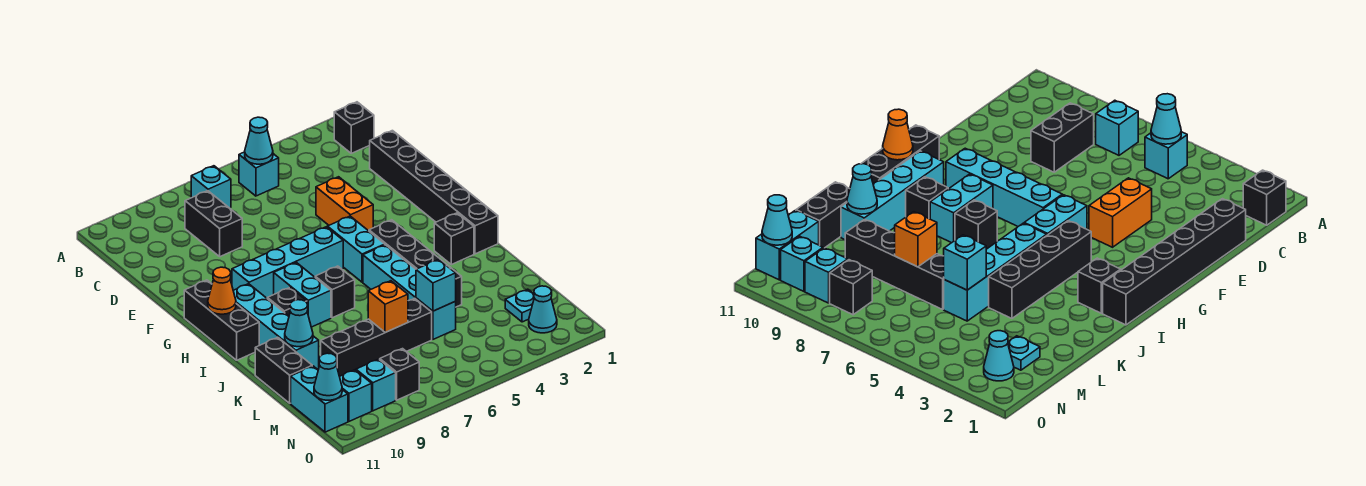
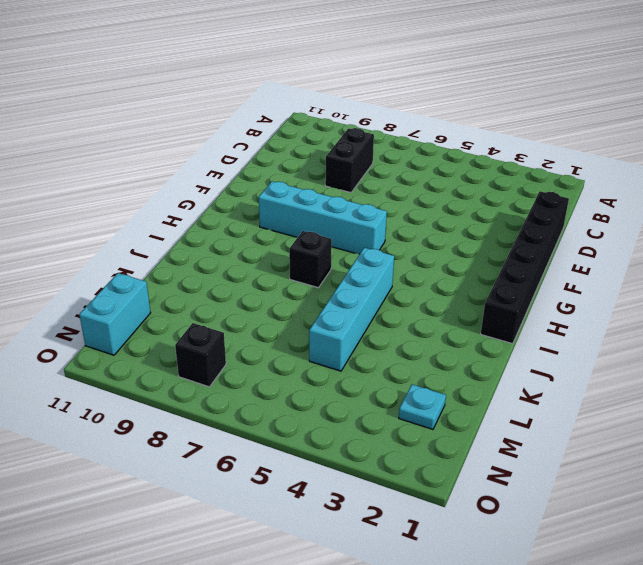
none -> black brick B1 level 1
none -> cyan brick B5 level 1
none -> cyan brick B7 level 1
none -> orange brick E4:F4 level 1

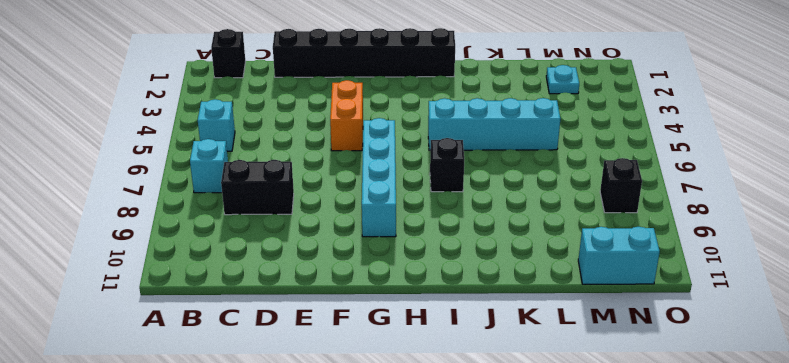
orange brick F4:F5 level 1 -> orange brick E4:F4 level 1
none -> cyan brick G5:H5 level 1
none -> black brick G11:I11 level 1
none -> black brick H4:K4 level 1
none -> cyan brick H8:I8 level 1

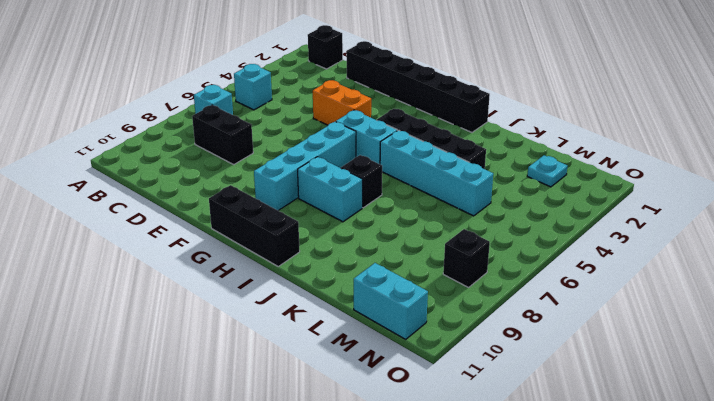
none -> cyan brick H10:K10 level 1
none -> black brick I2 level 1
none -> black brick I9 level 1
none -> black brick K11:L11 level 1

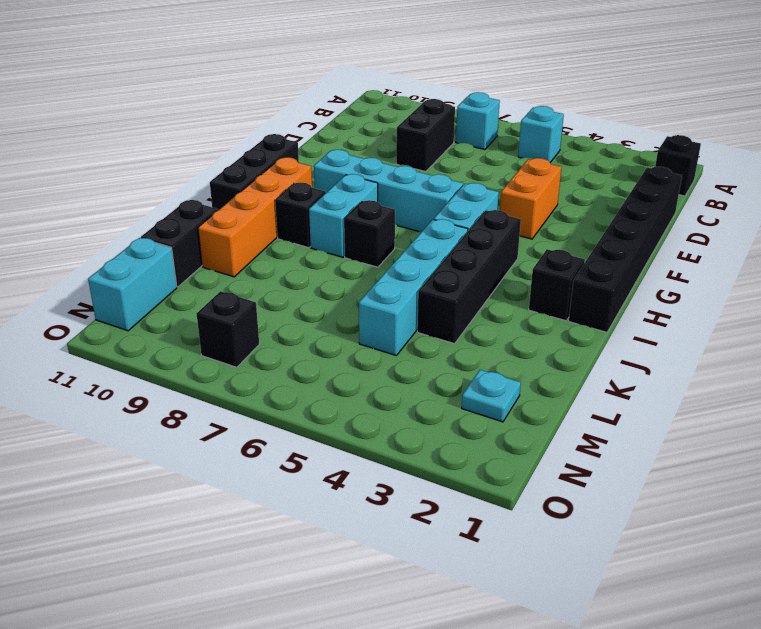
orange brick H10:K10 level 1 -> cyan brick H10:K10 level 1
none -> black brick L6:L9 level 1
none -> cyan cone N2 level 1
none -> cyan brick N9 level 1
none -> cyan brick N10 level 1

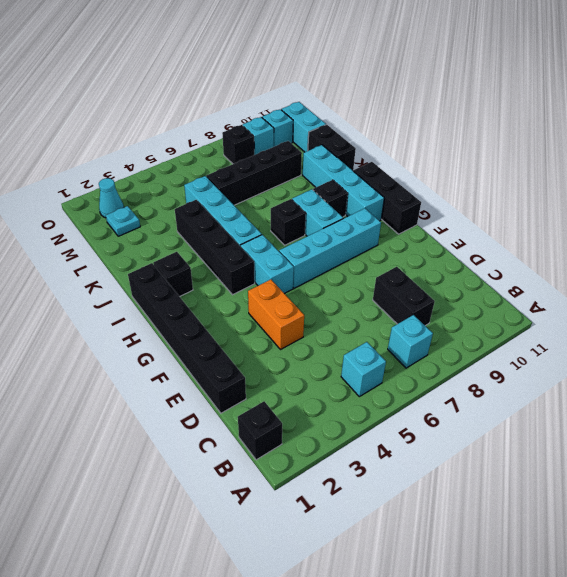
none -> cyan cone B5 level 2
none -> orange cone H11 level 2
none -> cyan cone K10 level 2
none -> cyan brick L5 level 2

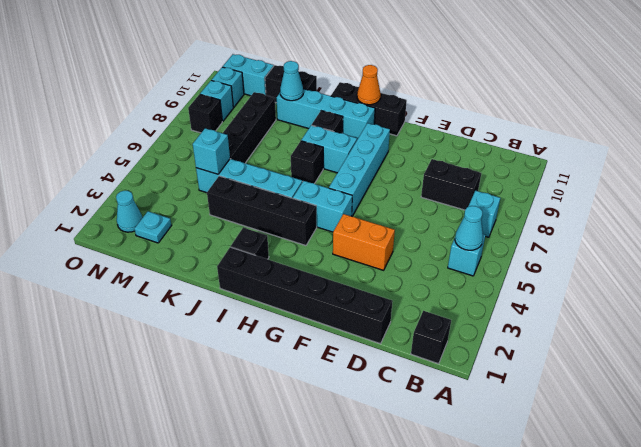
none -> orange brick L7 level 2
none -> cyan cone N11 level 2

